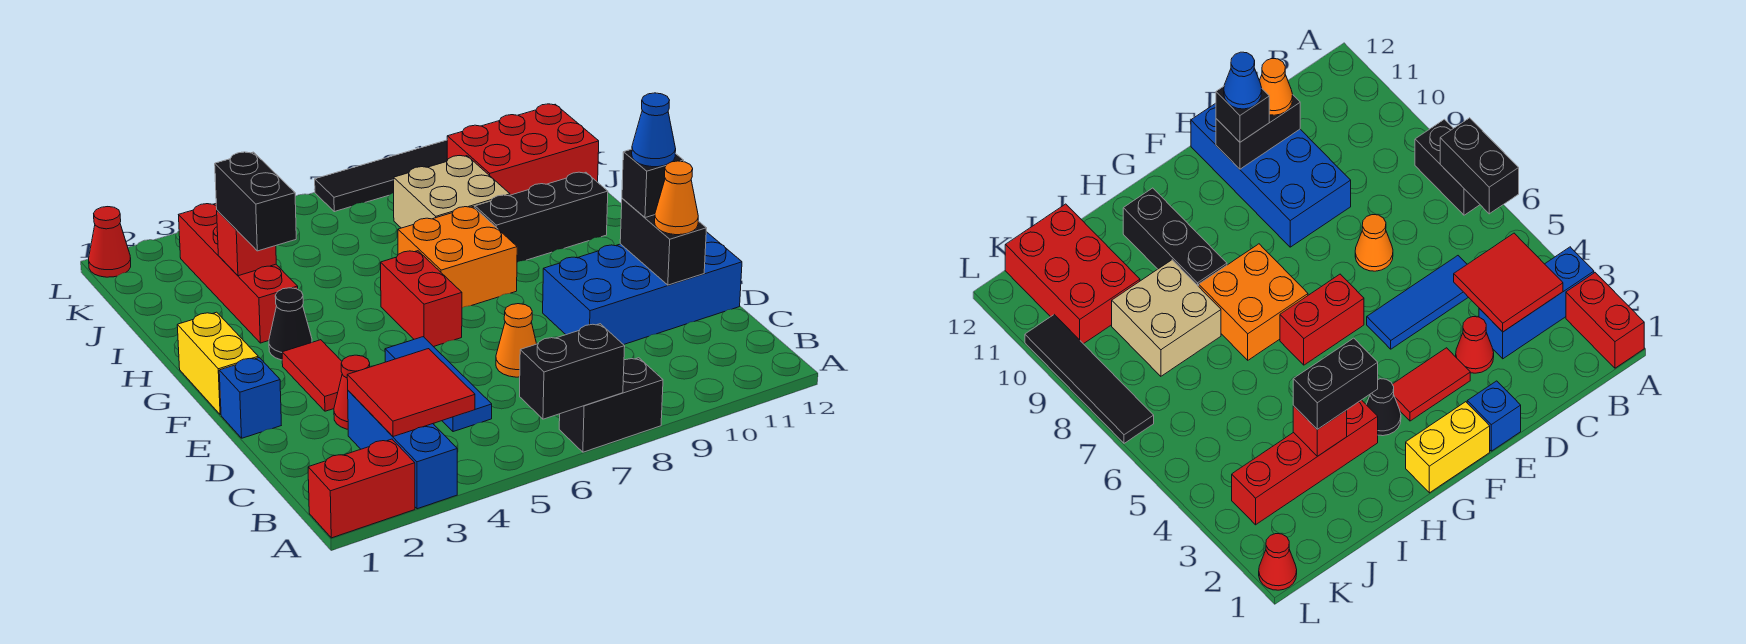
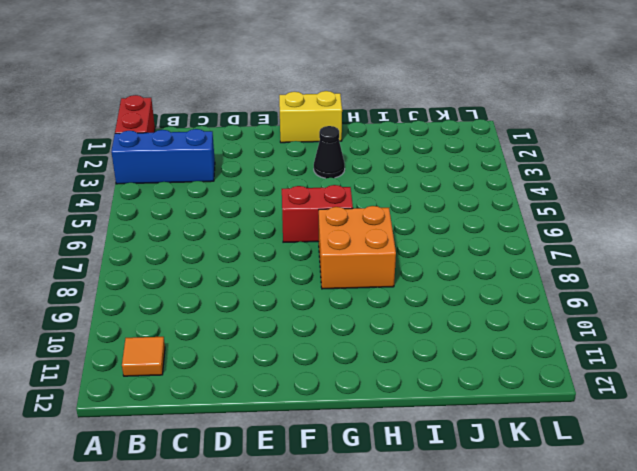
orange tile B11 level 1 -> none
none -> black brick A7:A8 level 1
none -> blue tile C5:E5 level 1
none -> red cone D3 level 1

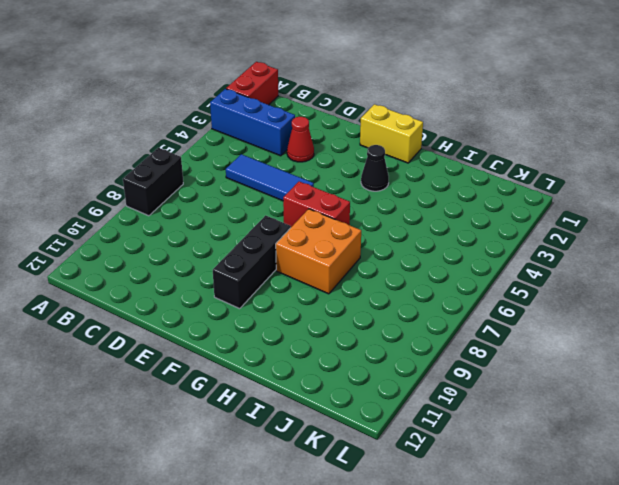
black brick F8:F10 level 1 -> black brick H9:H11 level 1
none -> orange cone D7 level 1
none -> blue brick D9:E12 level 1
none -> blue brick E1 level 1

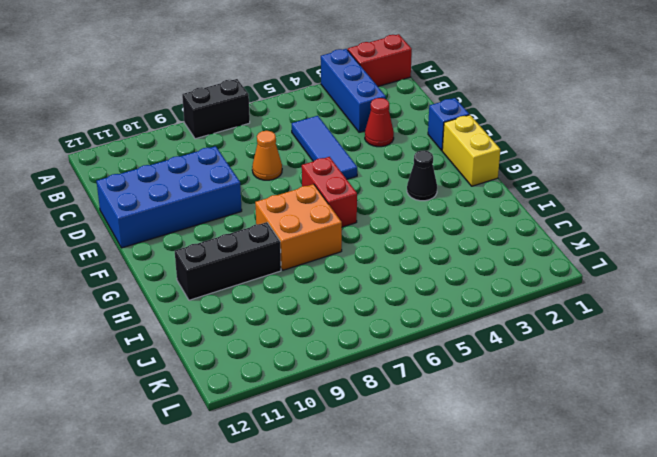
none -> red tile E3:F3 level 1
none -> red brick H3:K3 level 1
none -> tan brick I8:J9 level 1

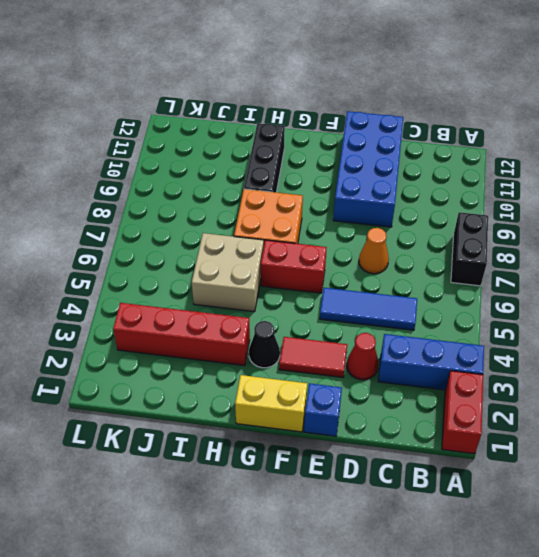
tan brick H5:I6 level 1 -> tan brick I8:J9 level 1
none -> red brick J10:K12 level 1
none -> red cone L1 level 1
none -> black tile L7:L10 level 1

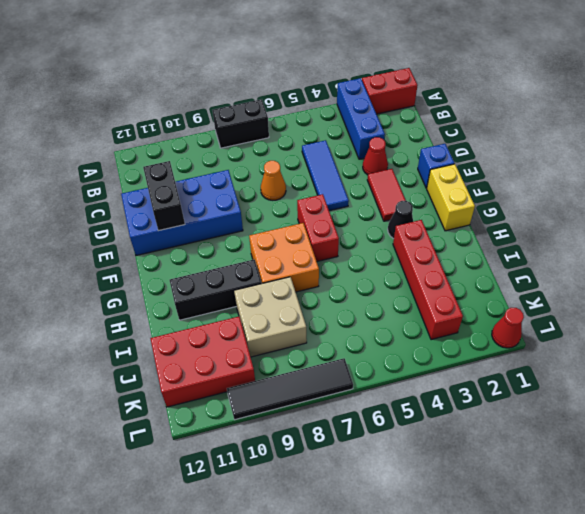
none -> black brick A6:A7 level 2
none -> red tile B3:C4 level 2
none -> red brick I3 level 2

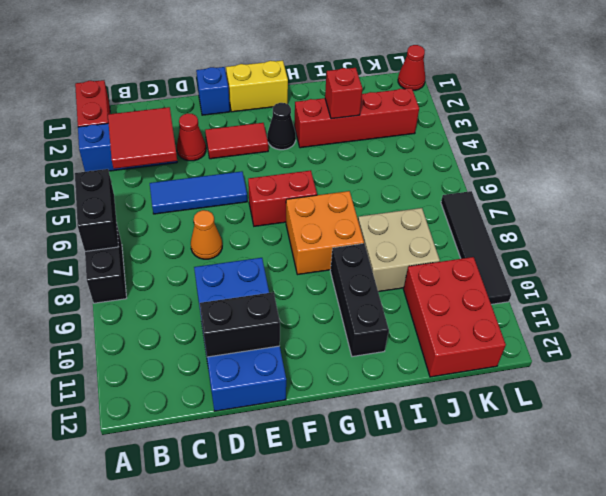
none -> orange cone D11 level 3
none -> black brick E11 level 3
none -> black brick H3:I3 level 3

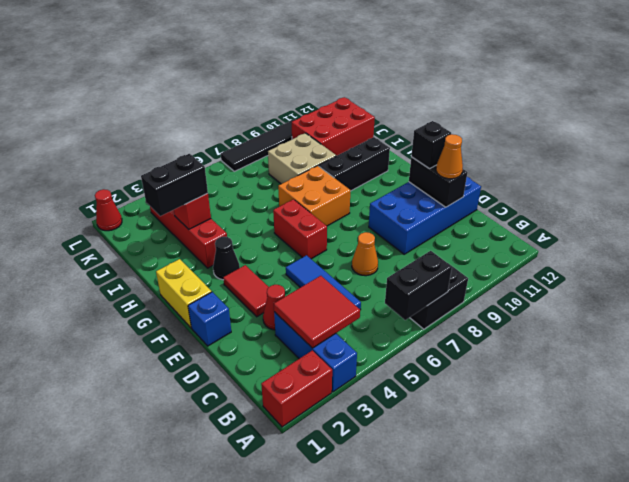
black brick I2:I3 level 3 -> black brick H3:I3 level 3
none -> blue cone E11 level 4

